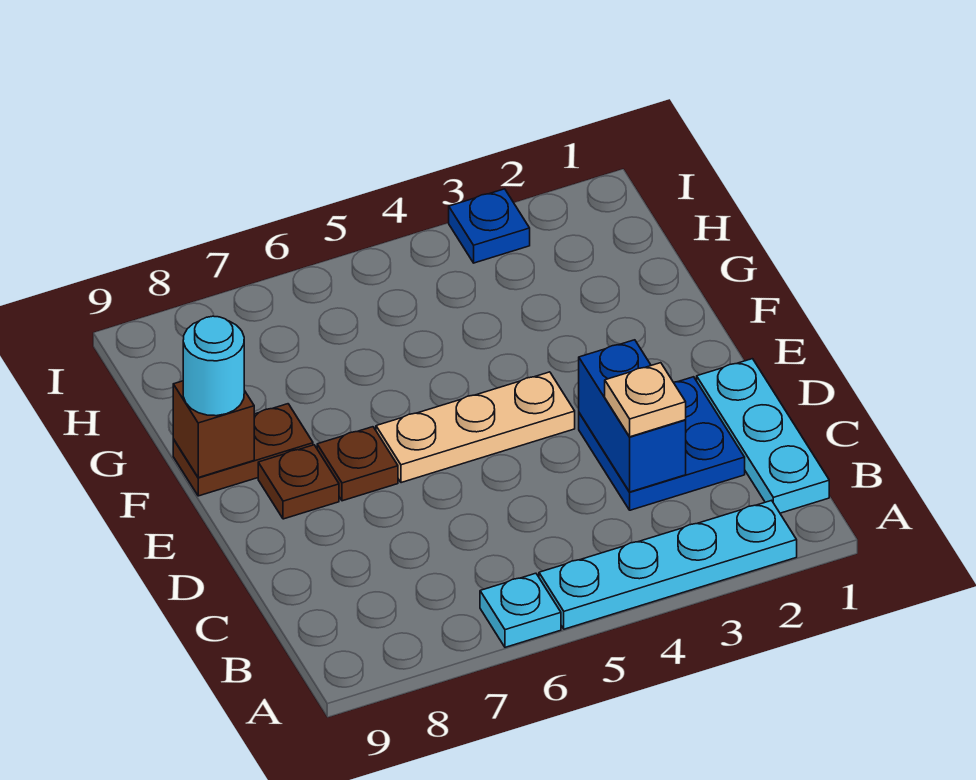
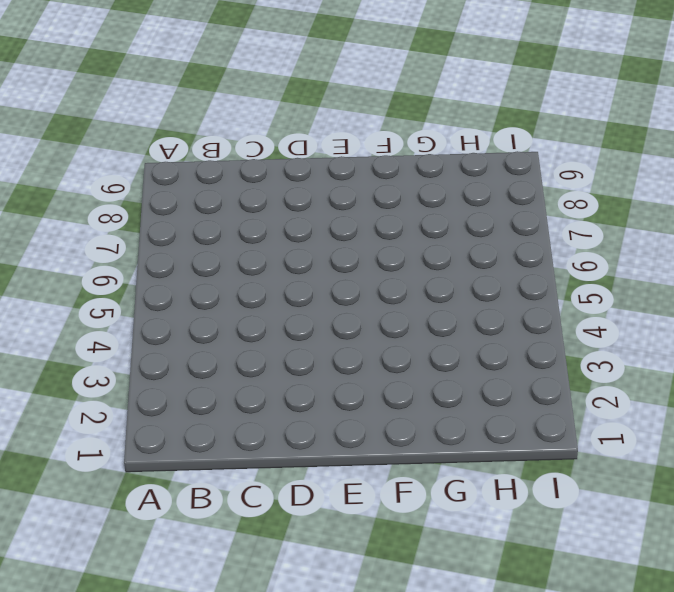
none -> cyan plate A2:A5 level 1
none -> cyan plate A6 level 1
none -> cyan plate B1:D1 level 1

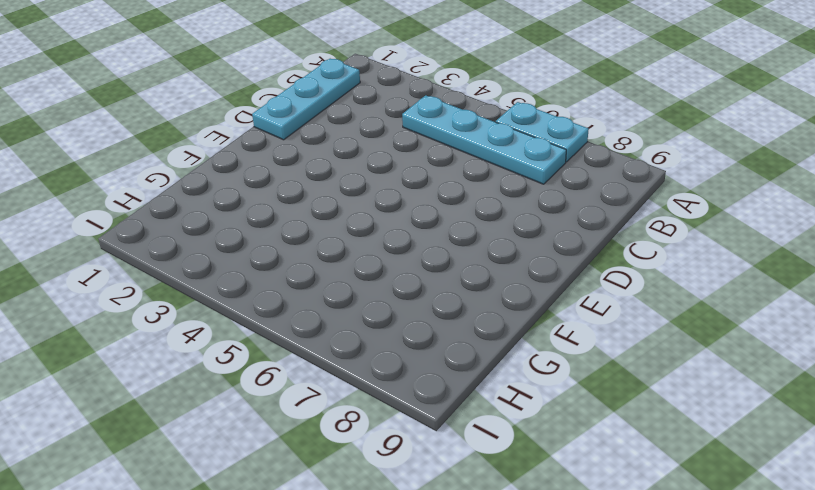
cyan plate A6:A7 level 1 -> cyan plate A6 level 1
cyan plate B4:B7 level 1 -> cyan plate A2:A5 level 1
none -> blue plate C2:D3 level 1
none -> tan plate E4:E6 level 1
none -> brown plate E7 level 1

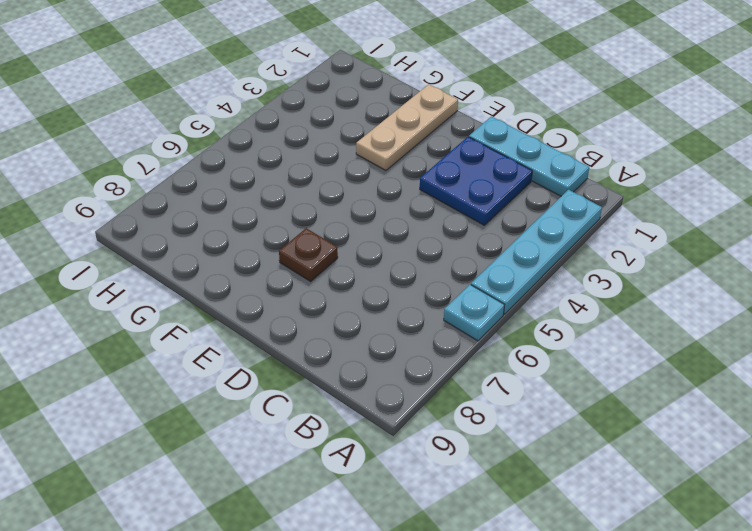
tan plate F1:F3 level 1 -> tan plate E4:E6 level 1
none -> brown plate E8 level 1
none -> brown plate F8:F9 level 1
none -> blue plate I3 level 1

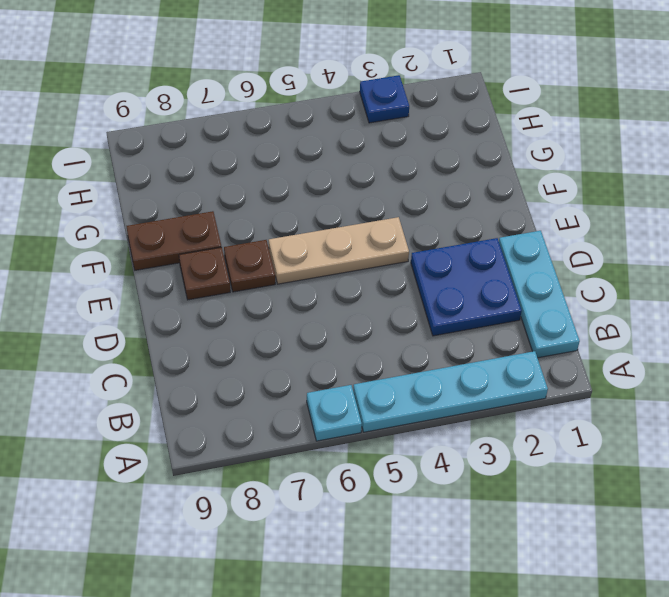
none -> blue brick C3:D3 level 2
none -> brown brick F9 level 2
none -> tan plate C3 level 3

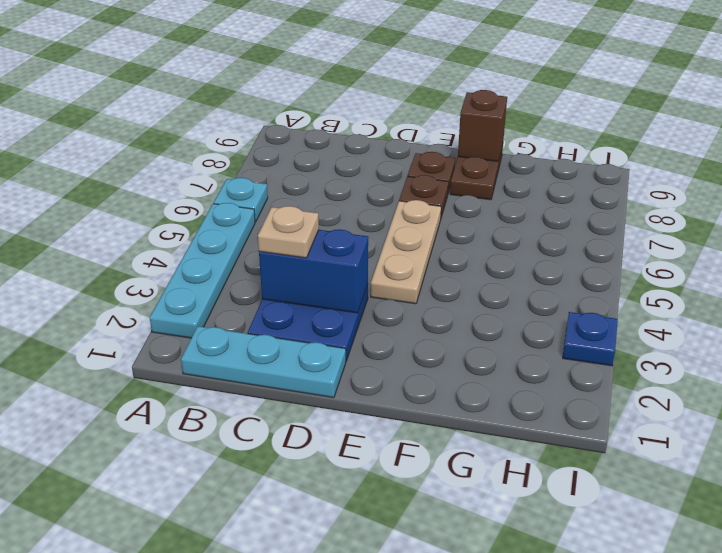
none -> cyan round brick F9 level 3

